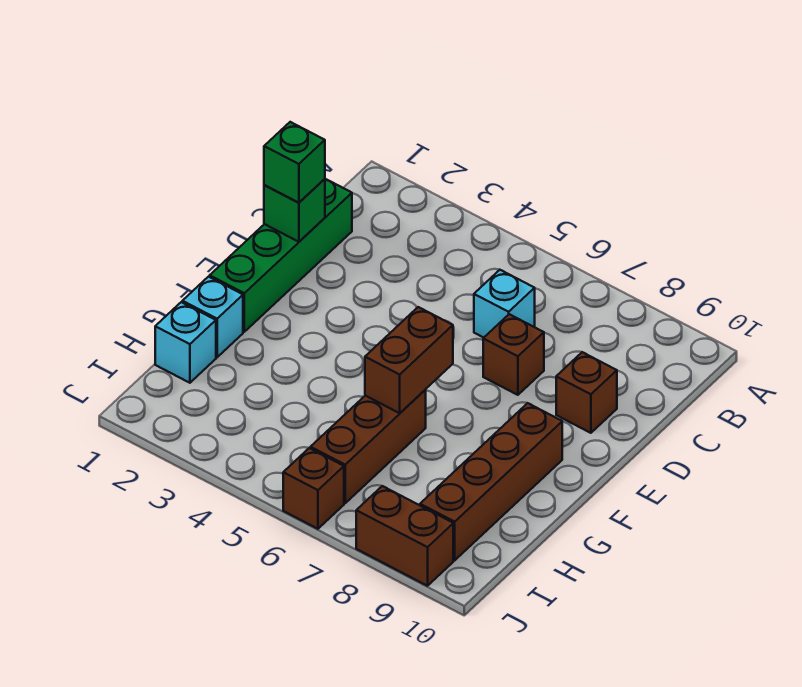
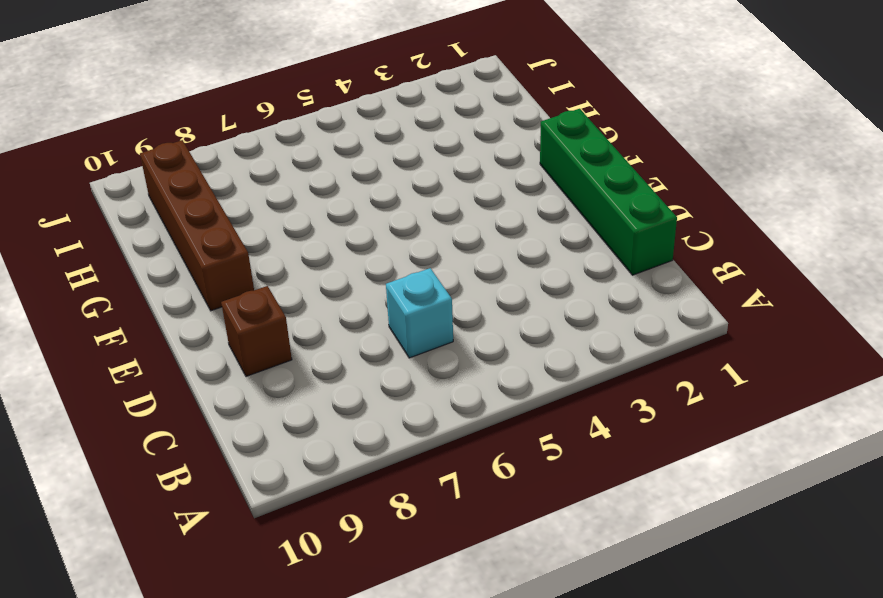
none -> brown brick D7 level 1
none -> cyan brick G1 level 1
none -> brown brick G6:I6 level 1

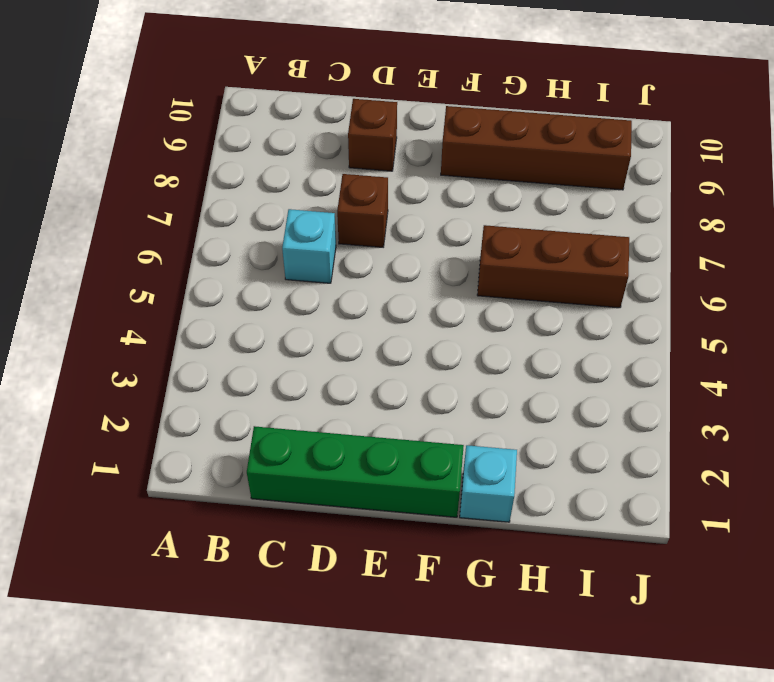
none -> cyan brick H1 level 1
none -> brown brick J6 level 1
none -> brown brick J8:J9 level 1

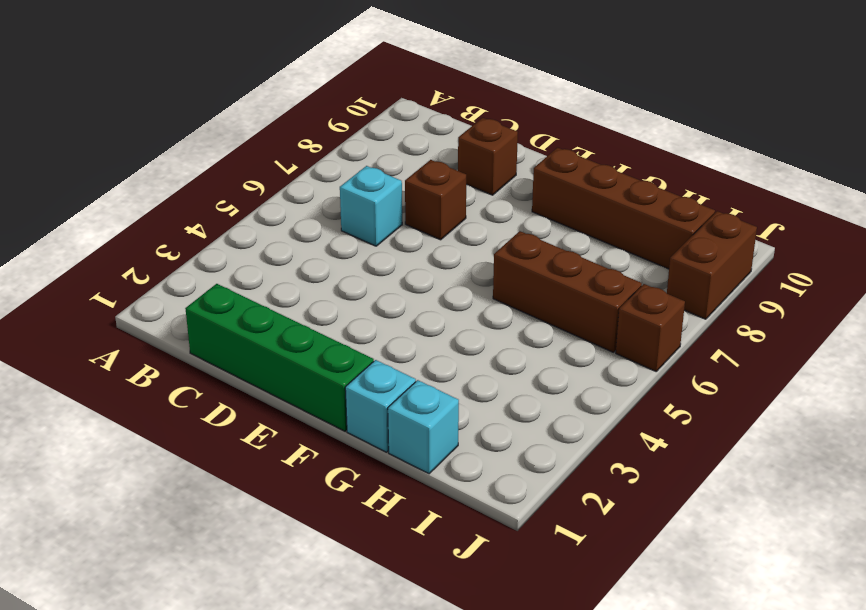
none -> green brick D1 level 2
none -> brown brick F6:G6 level 2
none -> green brick D1 level 3

